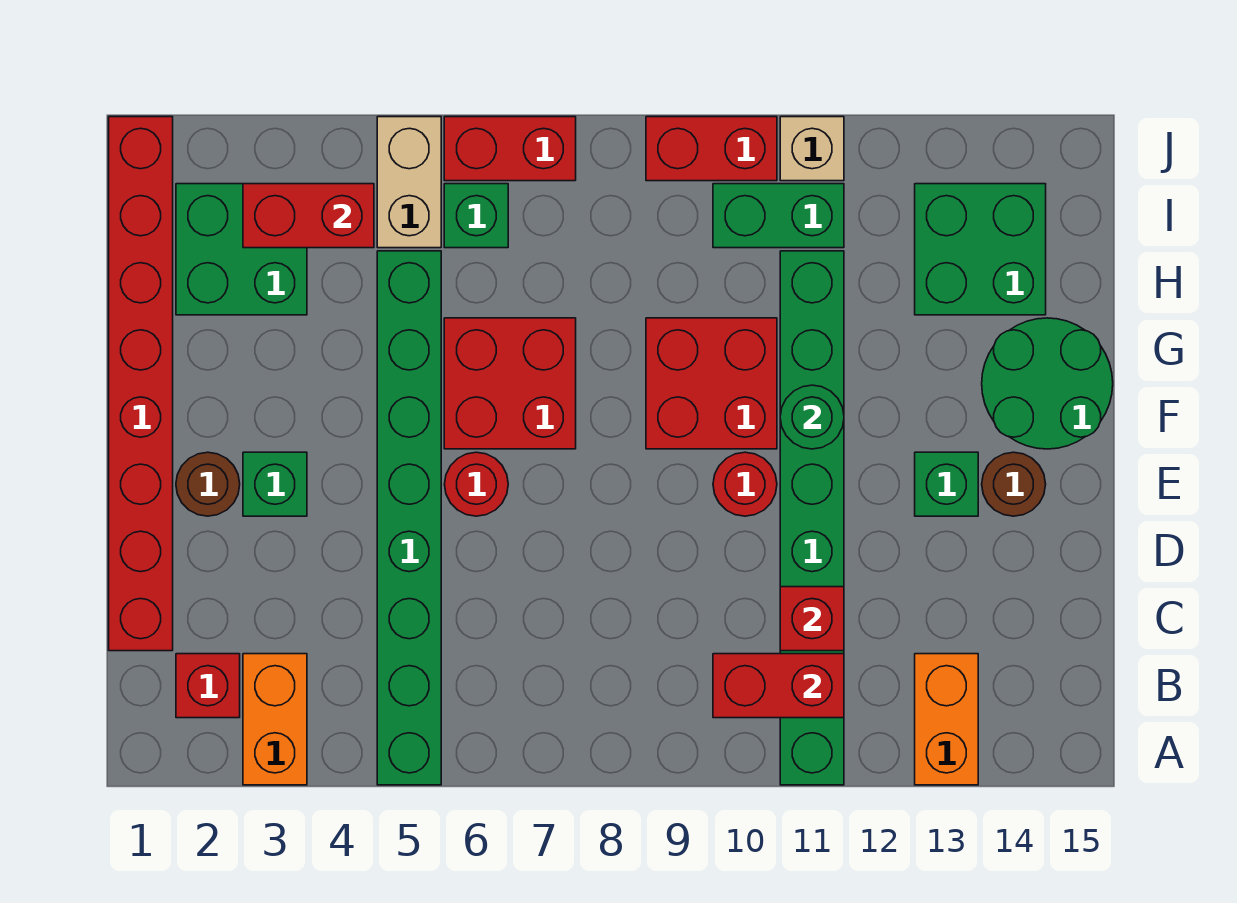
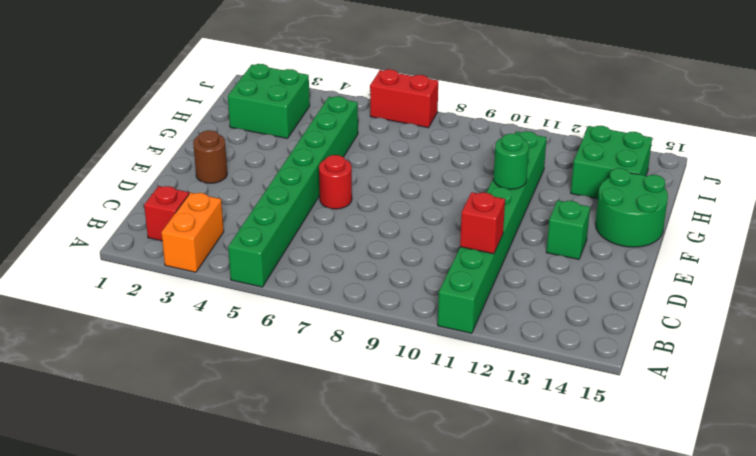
none -> orange brick A13:B13 level 1
none -> red brick C1:J1 level 1
none -> green brick E3 level 1

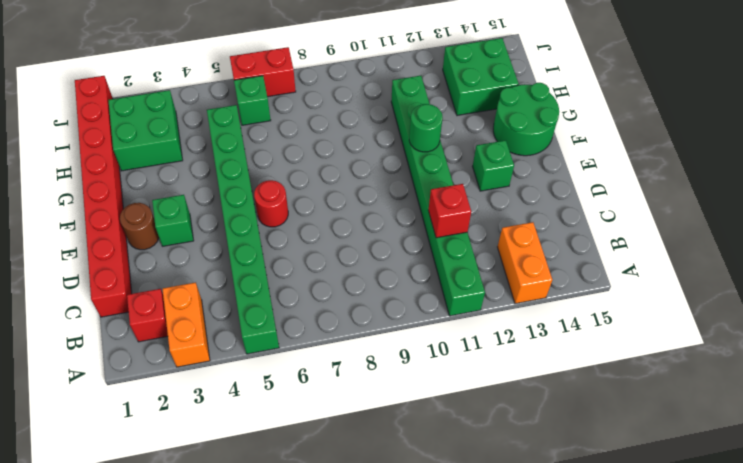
none -> red round brick E10 level 1
none -> brown round brick E14 level 1
none -> red brick F6:G7 level 1

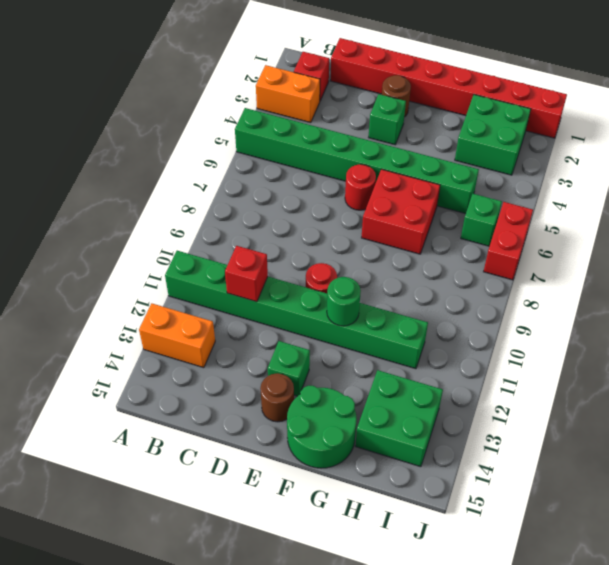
none -> red brick F9:G10 level 1
none -> tan brick I5:J5 level 1
none -> green brick I10:I11 level 1

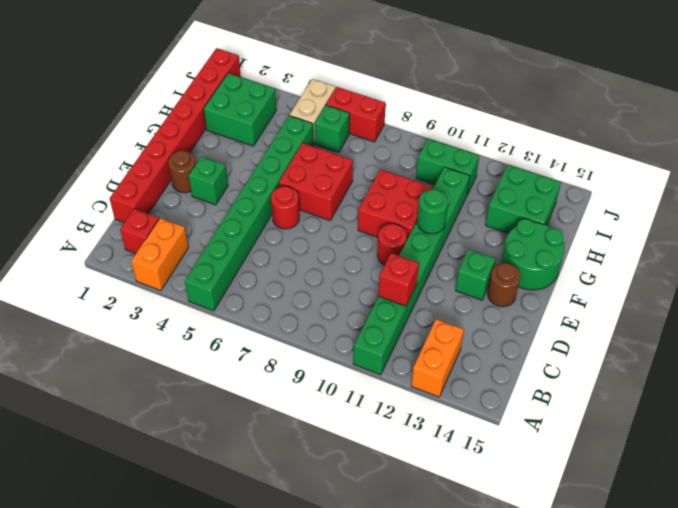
none -> red brick J9:J10 level 1
none -> tan brick J11 level 1
none -> red brick B10:B11 level 2

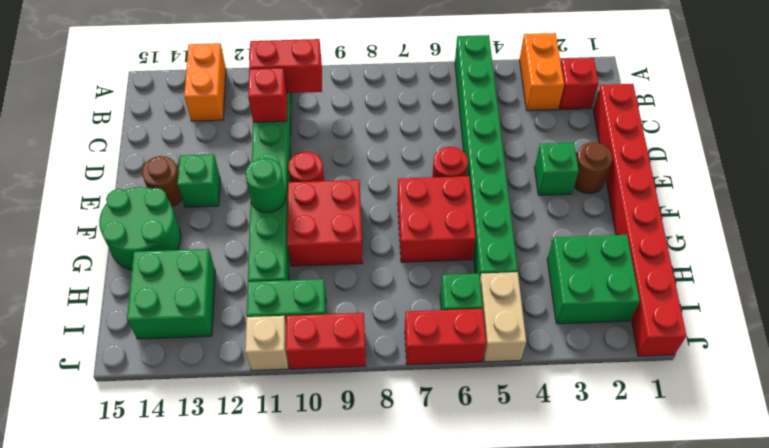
none -> red brick I3:I4 level 2

